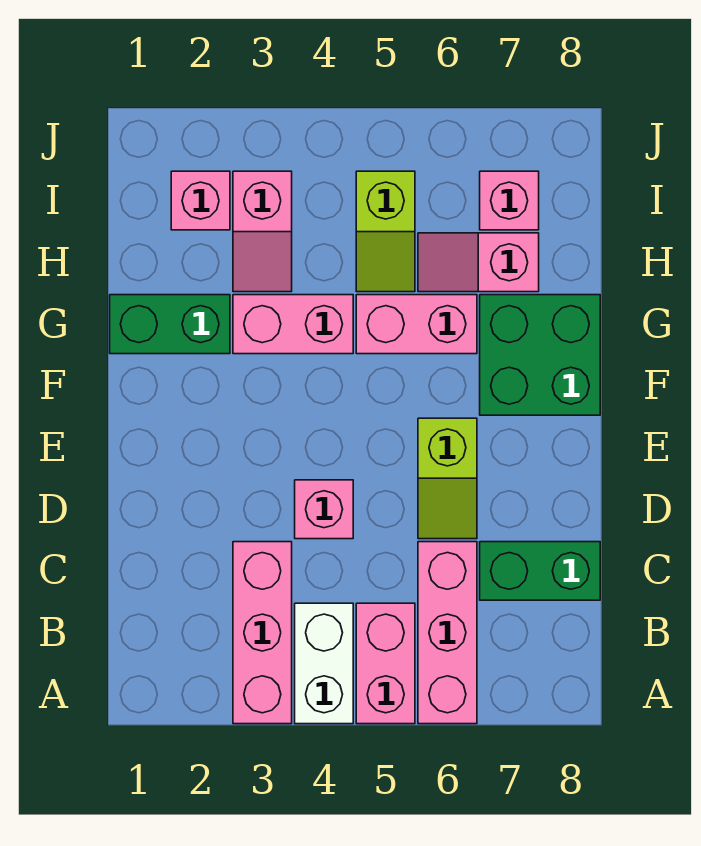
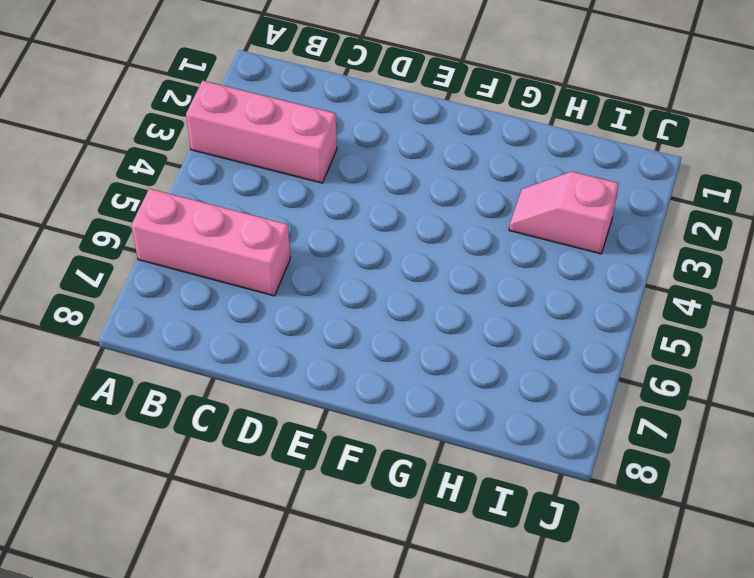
none -> white brick A4:B4 level 1
none -> pink brick A5:B5 level 1
none -> green brick C7:C8 level 1

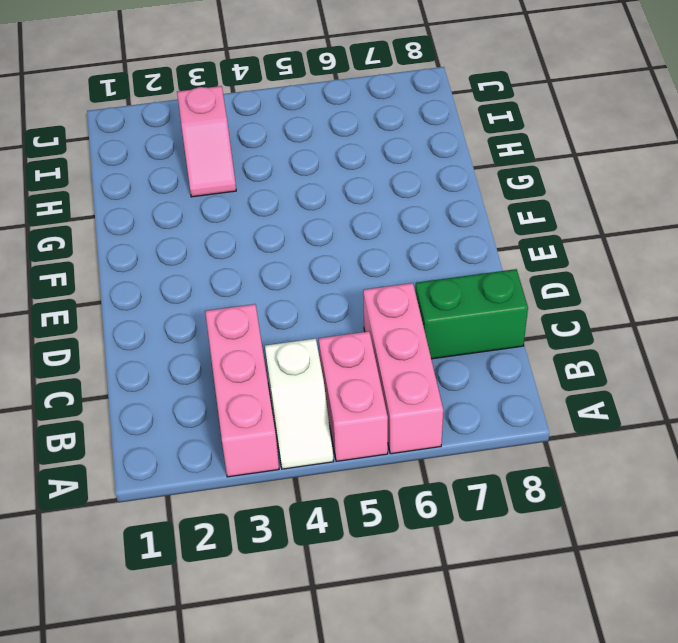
white slope A4:B4 level 1 top B -> white brick A4:B4 level 1
none -> pink brick D4 level 1
none -> lime slope D6:E6 level 1 top E
none -> green brick F7:G8 level 1

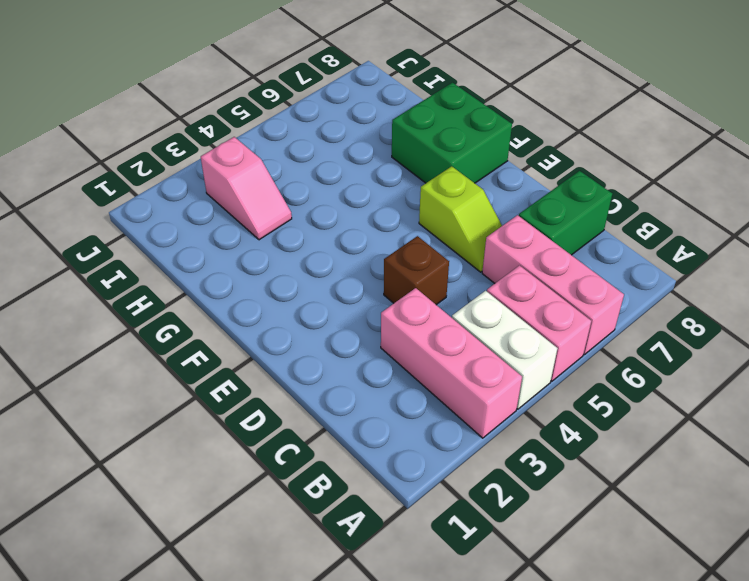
brown brick D4 level 1 -> pink brick D4 level 1
none -> green brick G1:G2 level 1
none -> pink brick G3:G4 level 1
none -> pink brick G5:G6 level 1

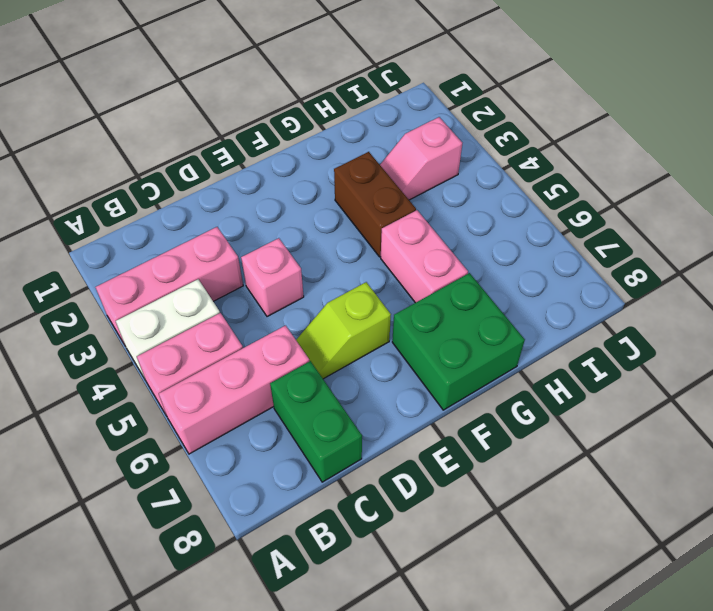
brown brick G3:G4 level 1 -> pink brick G3:G4 level 1
none -> green brick G1:G2 level 1
none -> lime slope H5:I5 level 1 top I
none -> pink slope H6:H7 level 1 top 7

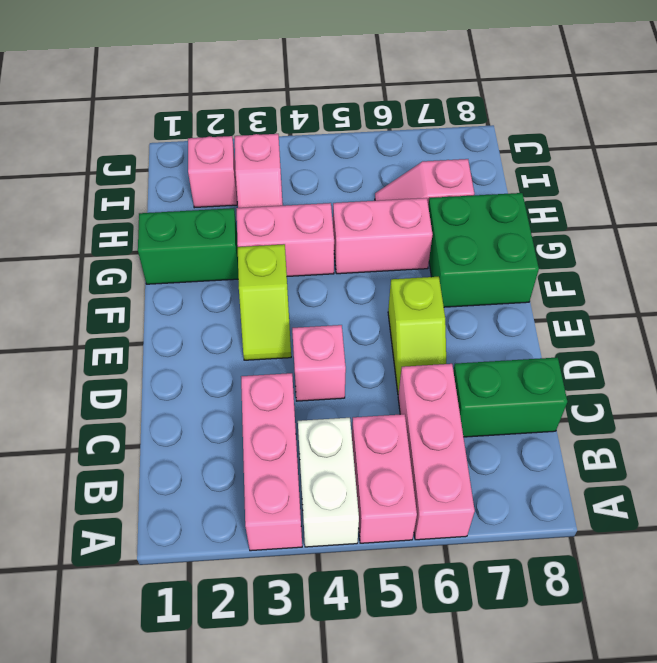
lime slope E3:F3 level 1 top F -> lime slope H5:I5 level 1 top I
none -> pink brick I7 level 1

